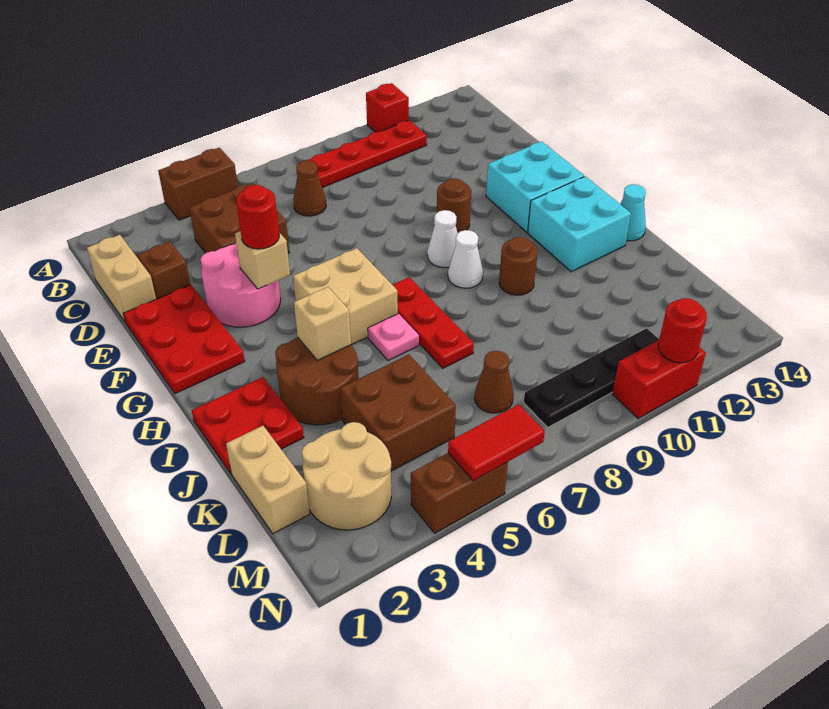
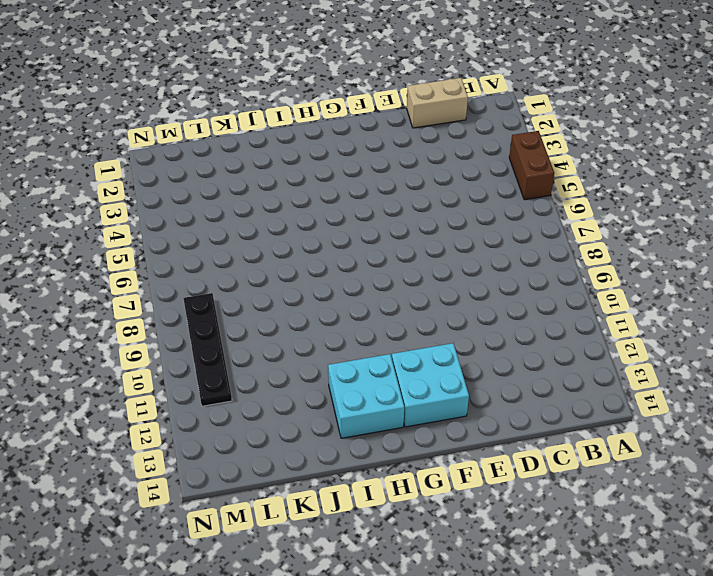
none -> red brick A11 level 1
none -> red plate B8:B11 level 1
none -> brown brick C4:D5 level 1
none -> brown cone C7 level 1

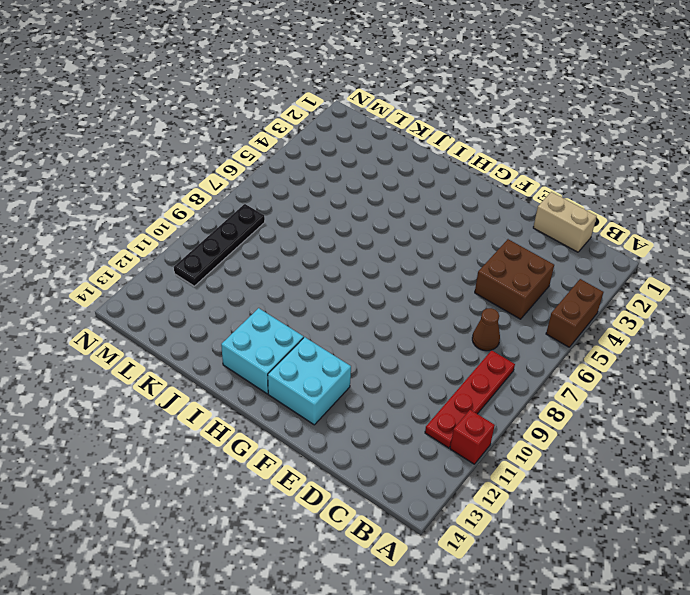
none -> brown brick D2 level 1
none -> red plate E1:G2 level 1
none -> pink round brick E3:F4 level 1
none -> brown round brick F10 level 1

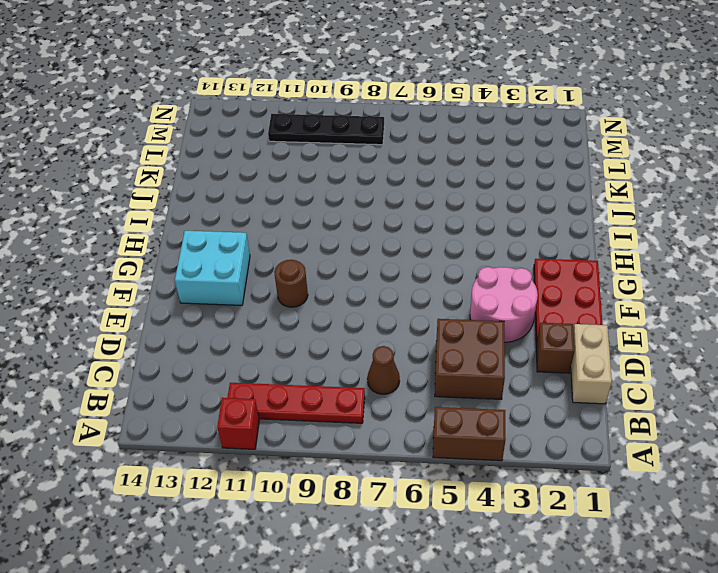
none -> tan brick G5:H6 level 1
none -> white cone G9 level 1
none -> red plate H7:J7 level 1
none -> white cone H9 level 1

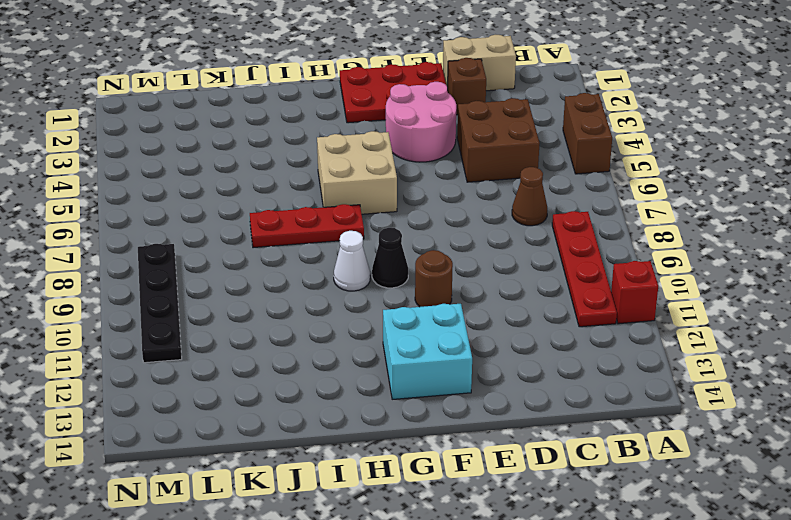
black cone G9 level 1 -> white cone G9 level 1
none -> cyan brick H12:I13 level 1
none -> red plate I1:J2 level 1
none -> brown round brick I3:J4 level 1
none -> pink plate I6 level 1

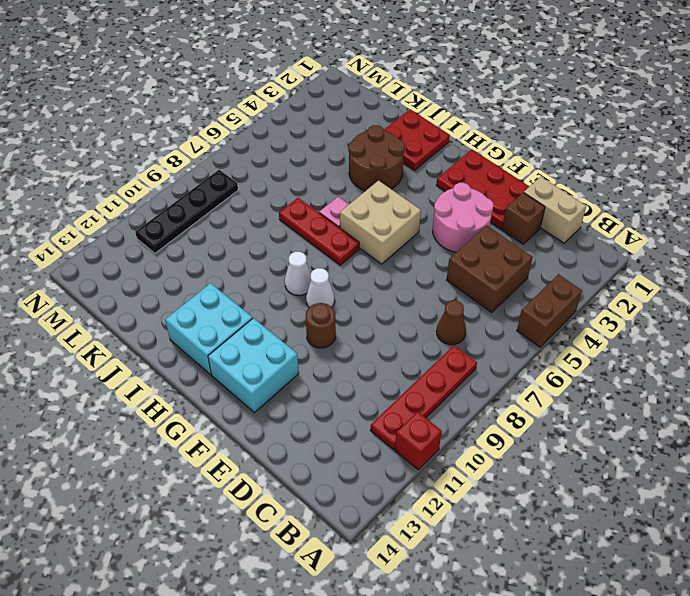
none -> brown round brick I10 level 1
none -> cyan cone I14 level 1
none -> tan brick K1:L1 level 1
none -> brown brick K4:L5 level 1

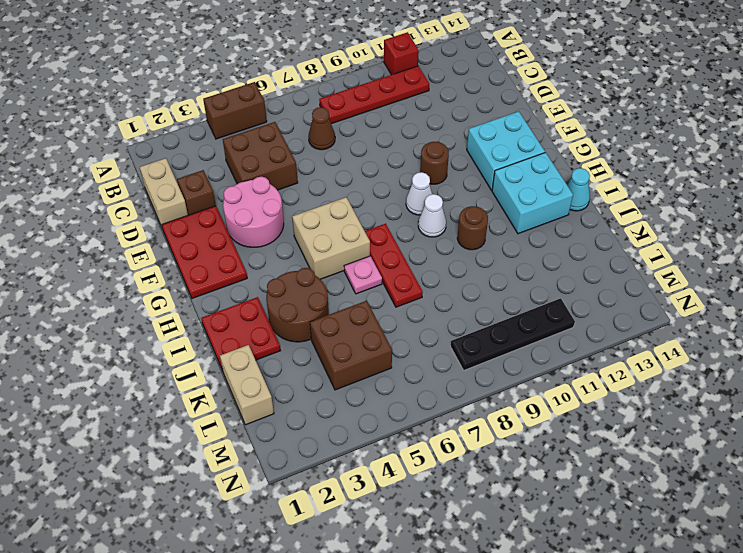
none -> tan round brick L2:M3 level 1
none -> brown cone L7 level 1
none -> brown brick N4:N5 level 1
none -> red brick N10:N11 level 1

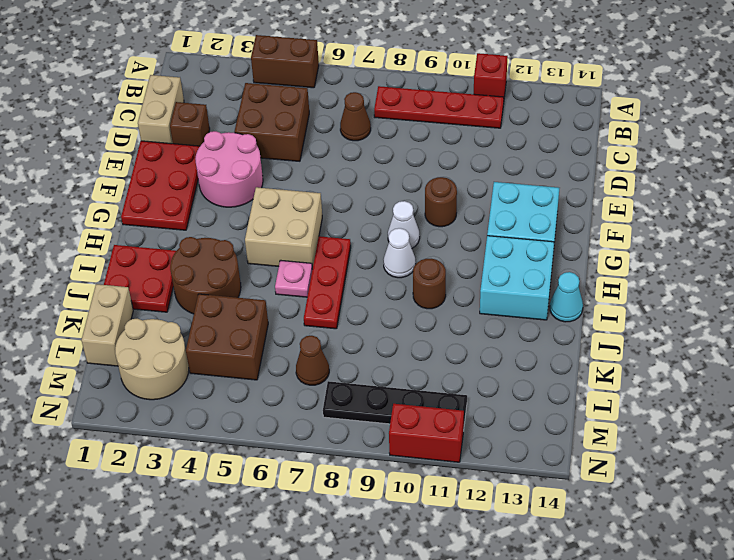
none -> brown brick N4:N5 level 1
none -> tan brick F4 level 2
none -> tan brick I4 level 2
none -> red tile N5:N6 level 2

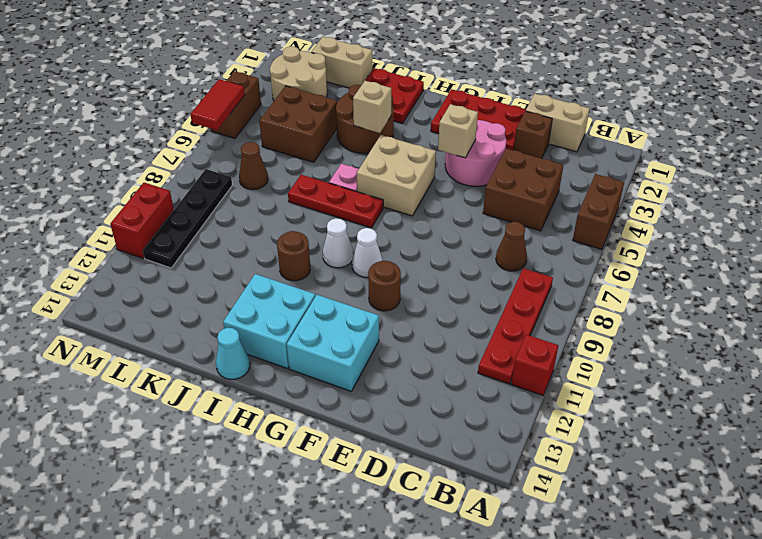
none -> red round brick N11 level 2
none -> red round brick F4 level 3

